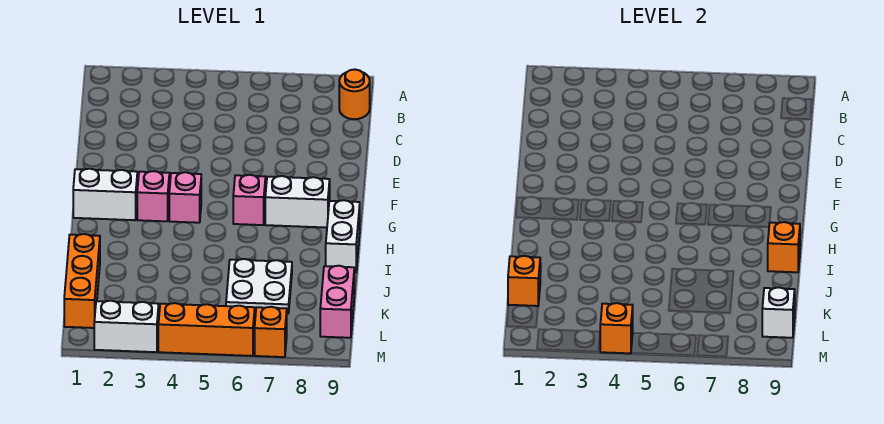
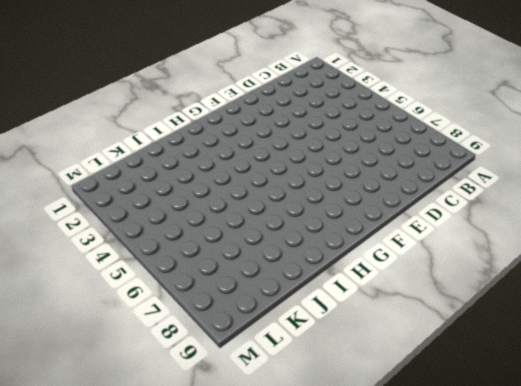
none -> orange round brick B9 level 1
none -> white brick G1:G2 level 1
none -> pink brick G3 level 1

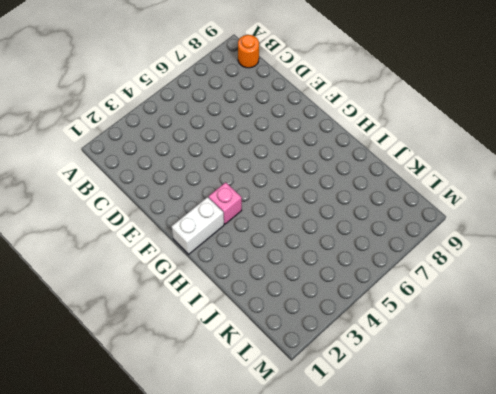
none -> pink brick G4 level 1
none -> pink brick G6 level 1
none -> white brick G7:G8 level 1

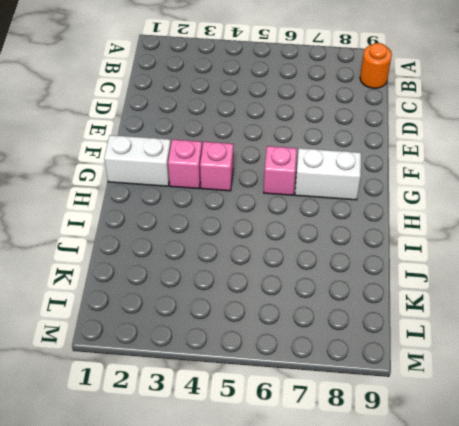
none -> white brick H9:I9 level 1
none -> orange brick J1:L1 level 1
none -> white plate J6:K7 level 1

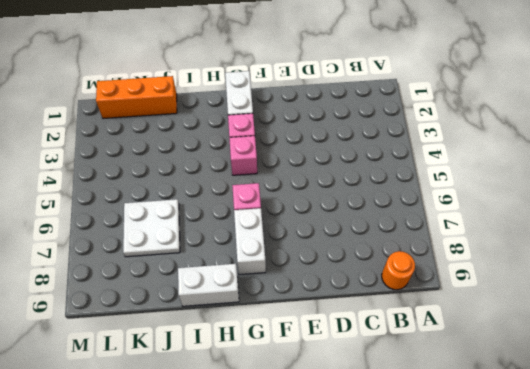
none -> pink brick K9:L9 level 1
none -> white brick M2:M3 level 1
none -> orange brick M4:M6 level 1

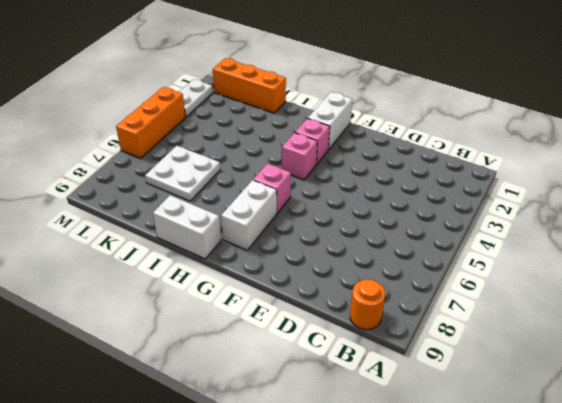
white plate M2:M3 level 1 -> white brick M2:M3 level 1
none -> pink brick K9:L9 level 1
none -> orange brick M7 level 1
none -> orange brick I9 level 2

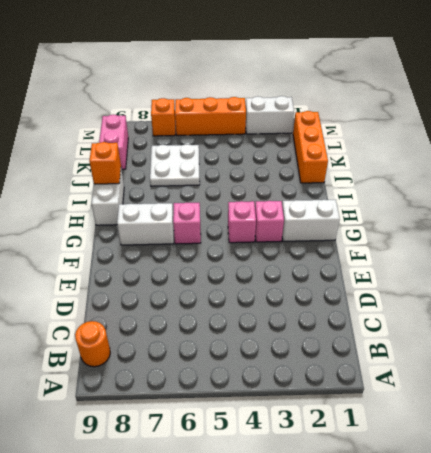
none -> orange brick K1 level 2
none -> white brick L9 level 2
none -> orange brick M4 level 2

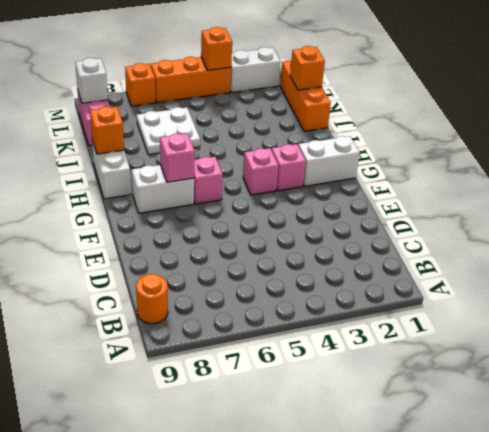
pink brick G7 level 2 -> none

